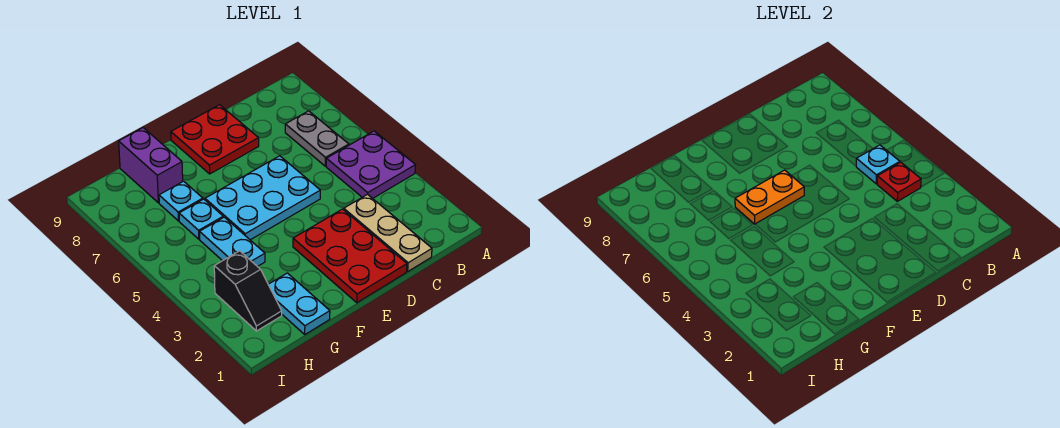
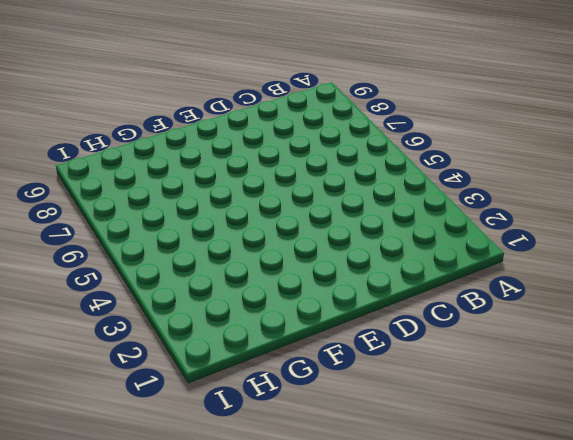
none -> purple plate A4:B5 level 1
none -> grey plate B6:B7 level 1
none -> tan plate C1:C3 level 1

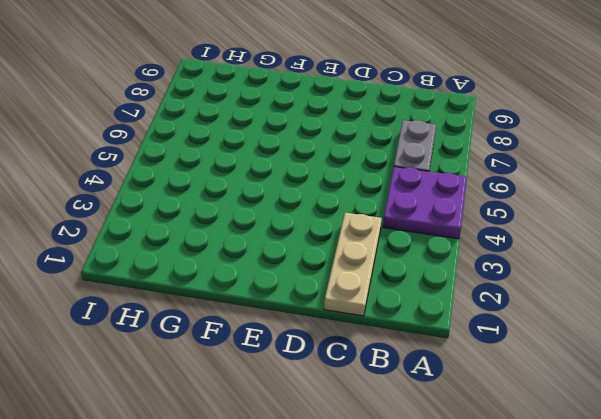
none -> red plate D1:E3 level 1
none -> cyan plate D5:F6 level 1
none -> red plate D8:E9 level 1

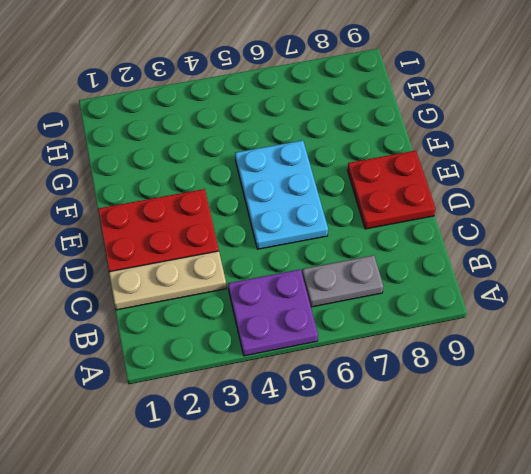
none -> cyan plate G1:G2 level 1
none -> cyan plate G4:G5 level 1
none -> cyan plate G6 level 1

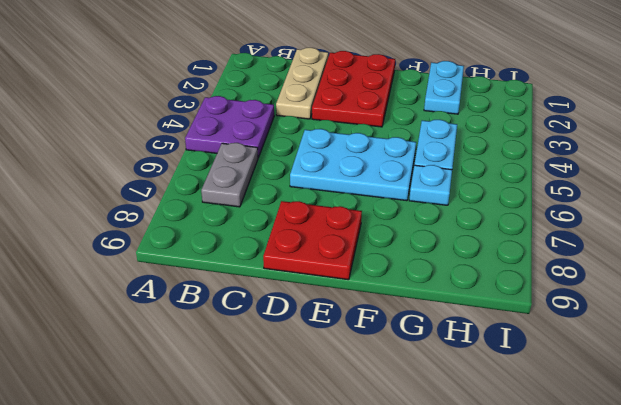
none -> cyan plate G7 level 1
none -> purple brick G8:G9 level 1
none -> black slope H2:H3 level 1 top 3

